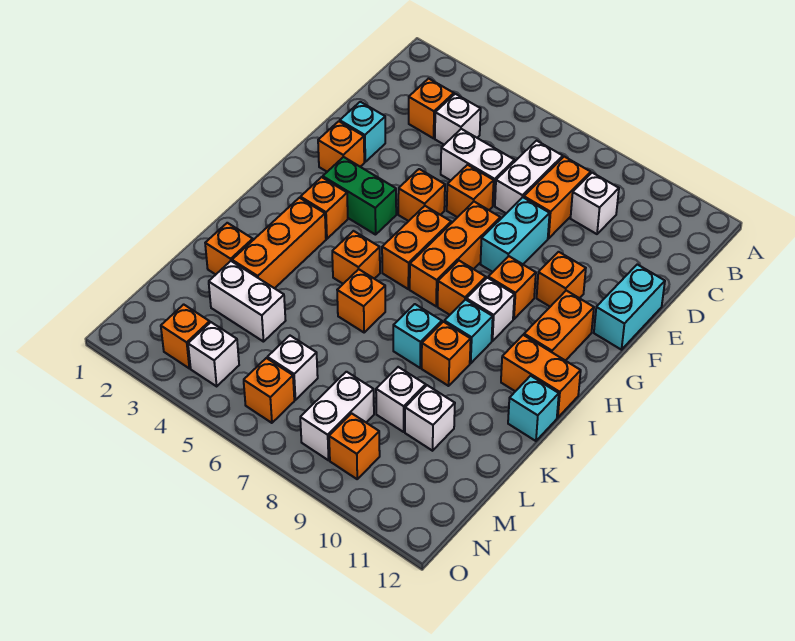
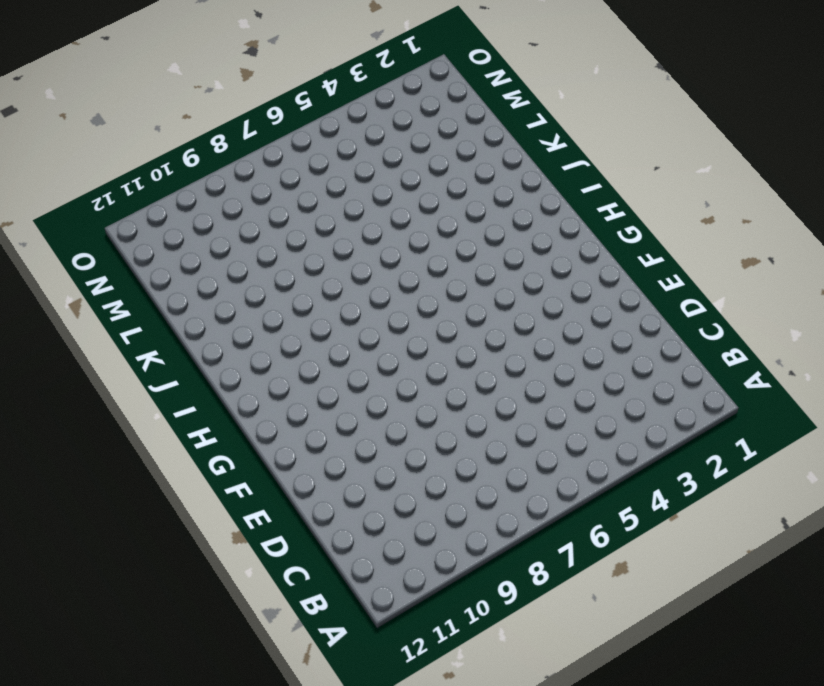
none -> orange brick C3 level 1
none -> white brick C4 level 1
none -> white brick C7:D7 level 1
none -> orange brick C8:D8 level 1

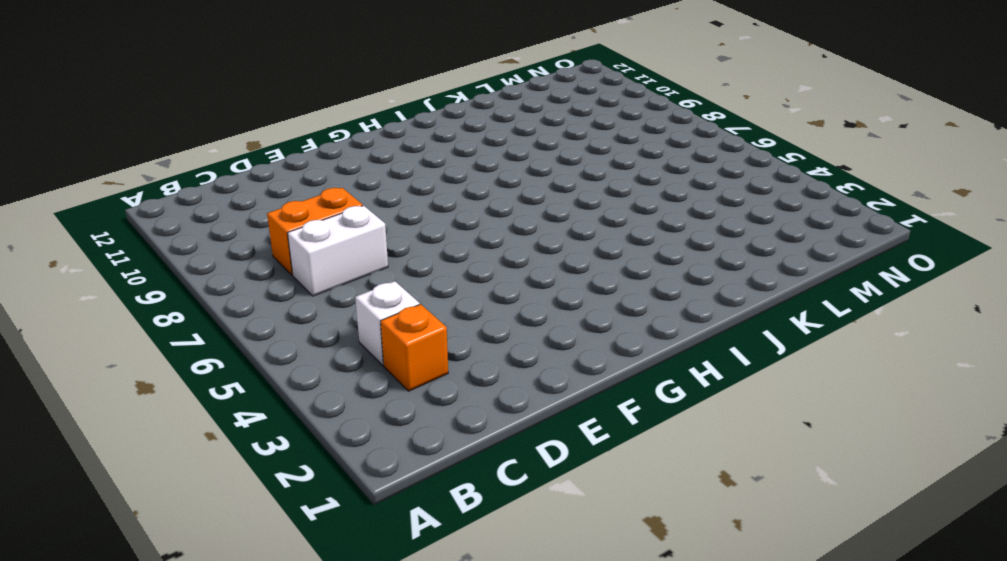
none -> white brick C9 level 1
none -> white brick D5:D6 level 1
none -> cyan brick E2 level 1
none -> orange brick E6 level 1

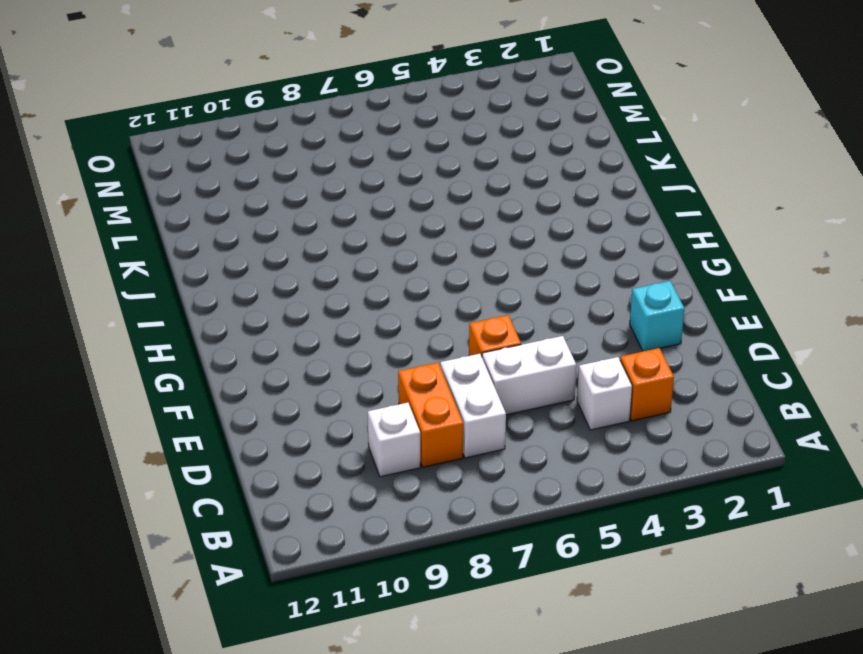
none -> cyan brick E8:F8 level 1
none -> cyan brick E12:F12 level 1
none -> orange brick F2 level 1
none -> orange brick F5 level 1

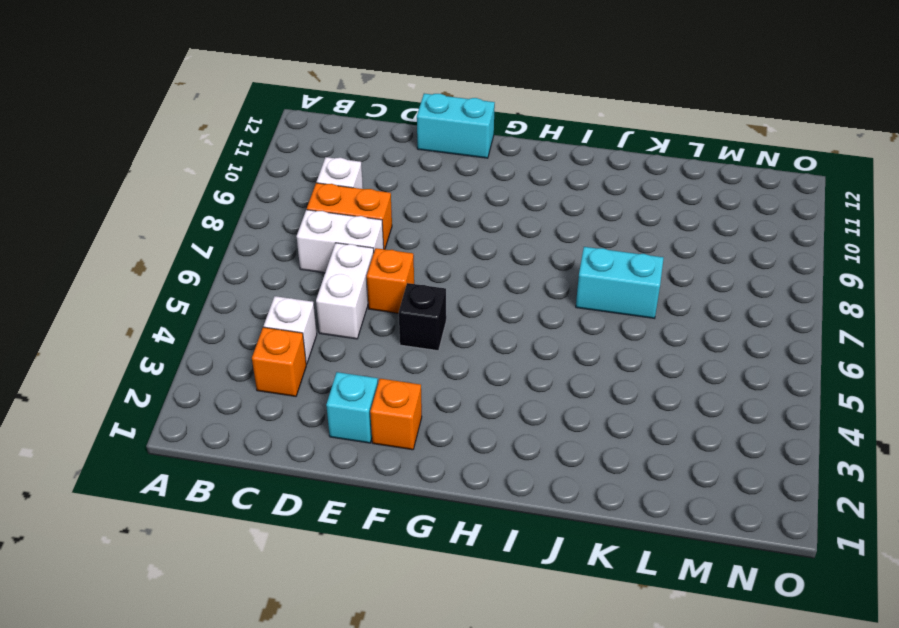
black brick F5 level 1 -> orange brick F5 level 1
cyan brick J7:K7 level 1 -> cyan brick E8:F8 level 1
none -> orange brick F7:H7 level 1
none -> orange brick F10 level 1
none -> green brick G3:G4 level 1
none -> orange brick G6:H6 level 1

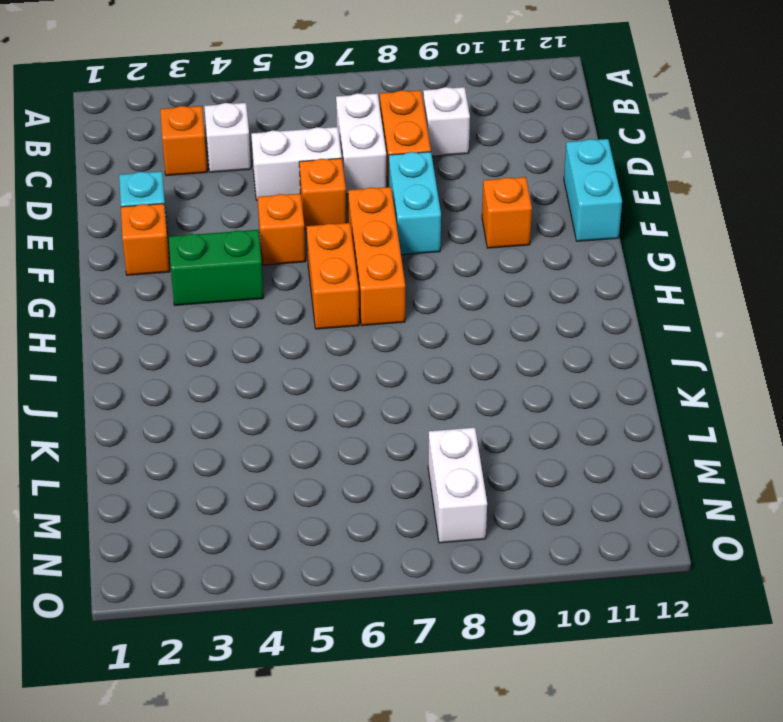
none -> orange brick G9 level 1
none -> orange brick G11:H11 level 1
none -> orange brick H3 level 1
none -> orange brick H8 level 1

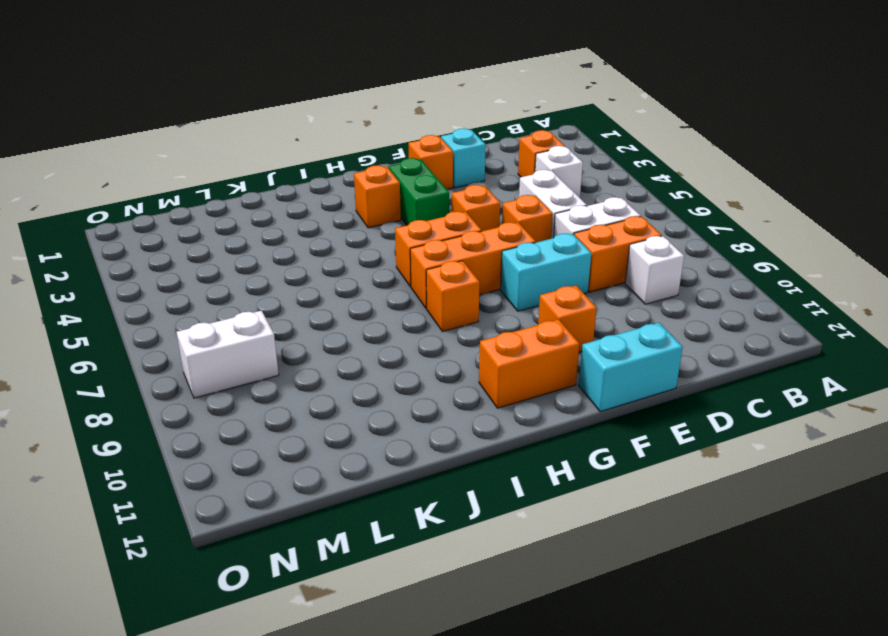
none -> orange brick G9 level 1
none -> white brick H9 level 1
none -> orange brick I3:K3 level 1
none -> orange brick I5 level 1

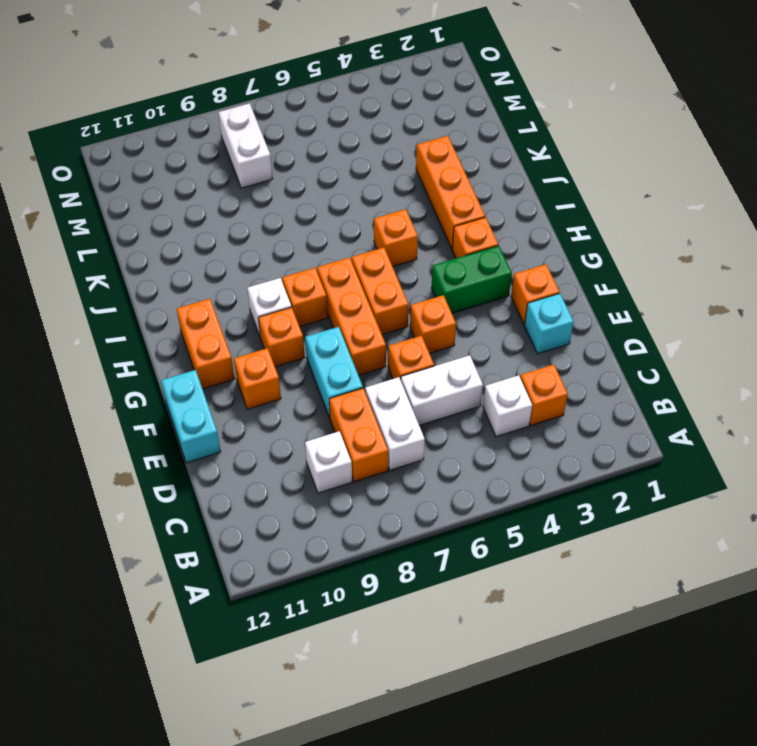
none -> cyan brick I9 level 1
none -> orange brick I11:I12 level 1
none -> orange brick J6 level 1
none -> cyan brick J8 level 1

